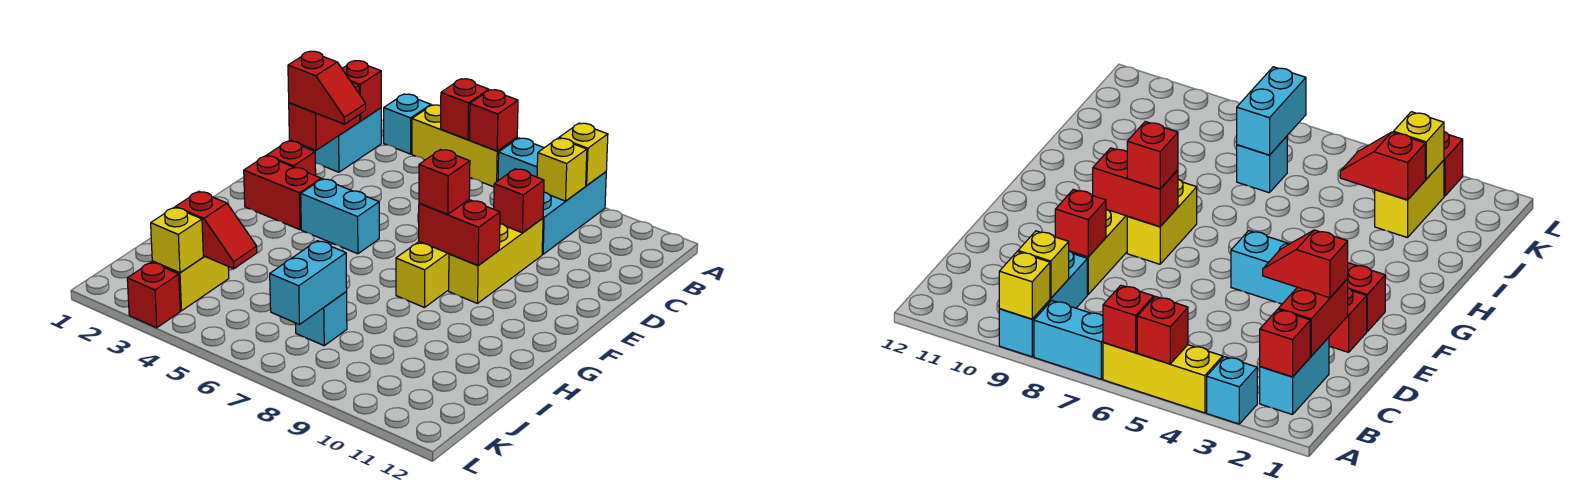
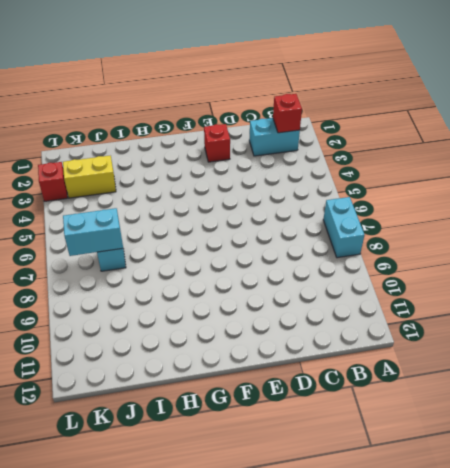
none -> cyan brick A3 level 1
none -> yellow brick A4:A6 level 1
none -> cyan brick A9:C9 level 1

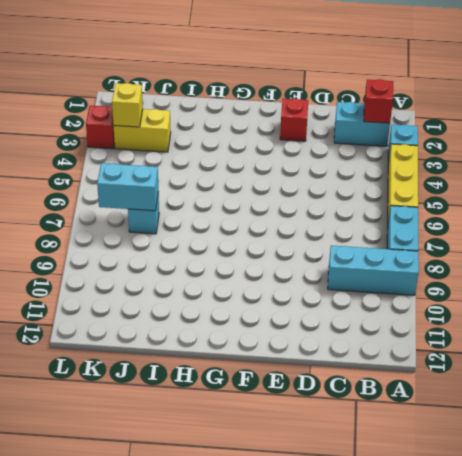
none -> yellow brick D9:F9 level 1
none -> red brick F2:F3 level 1
none -> cyan brick F4:F5 level 1

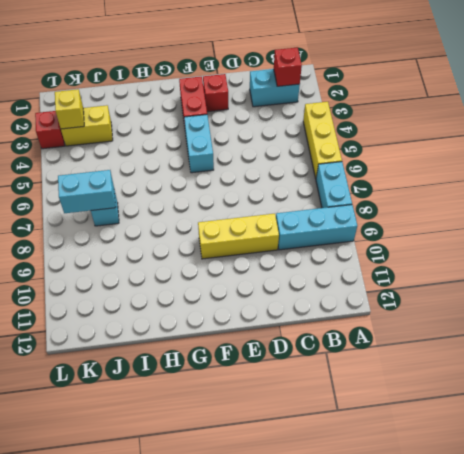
none -> cyan brick A3 level 1
none -> yellow brick F8:G8 level 1
none -> red brick A5 level 2

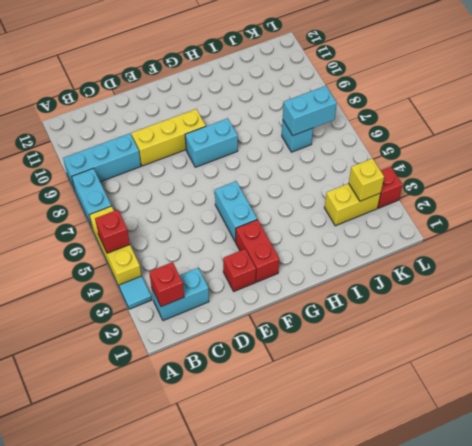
cyan tile A3 level 1 -> cyan brick A3 level 1
cyan brick F8:G8 level 1 -> yellow brick F8:G8 level 1
none -> red brick A6 level 2
none -> yellow brick A9 level 2
none -> yellow brick B9 level 2

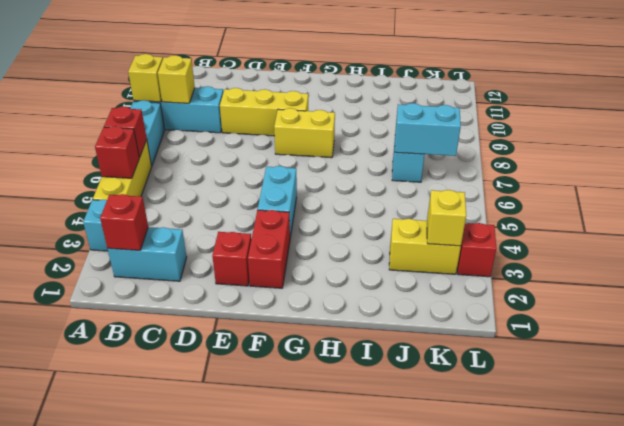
none -> red brick C2:D2 level 2
none -> red brick D9 level 2
none -> red brick F8:F9 level 2

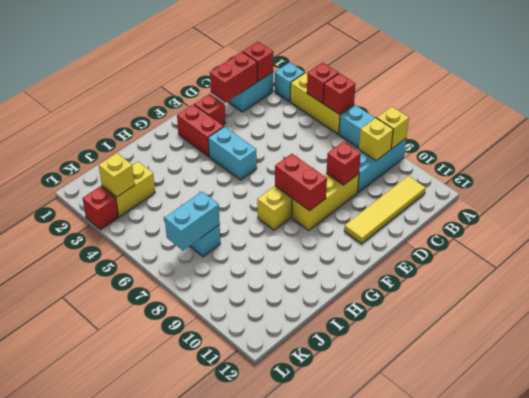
yellow tile B11:E11 level 1 -> none
none -> red slope J3:J4 level 2 top 3
none -> red slope D2:D3 level 3 top 2
none -> red brick F8 level 3

